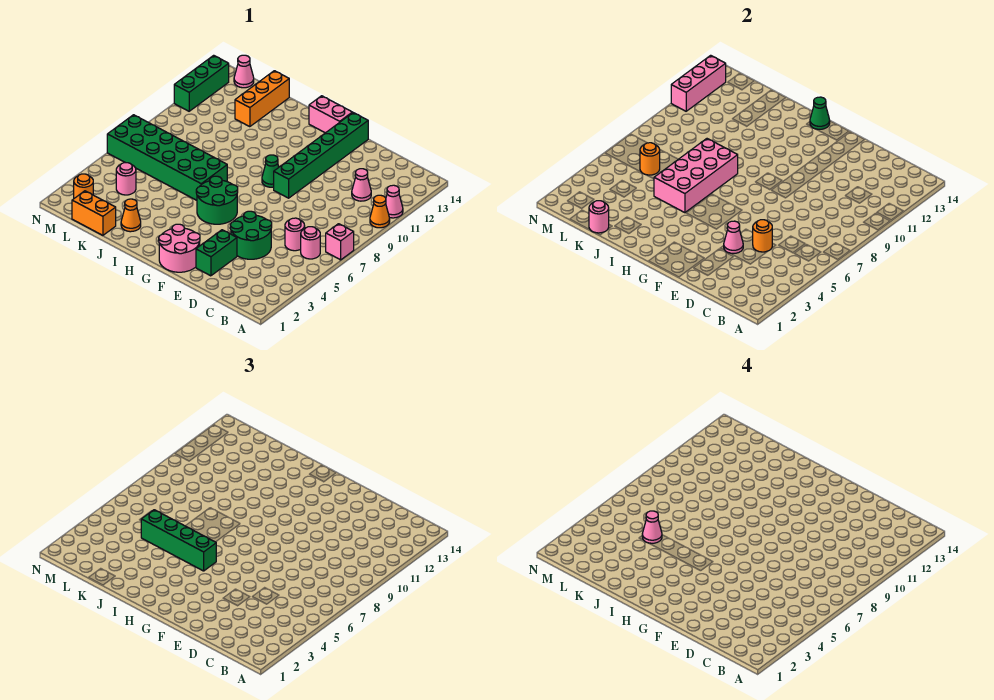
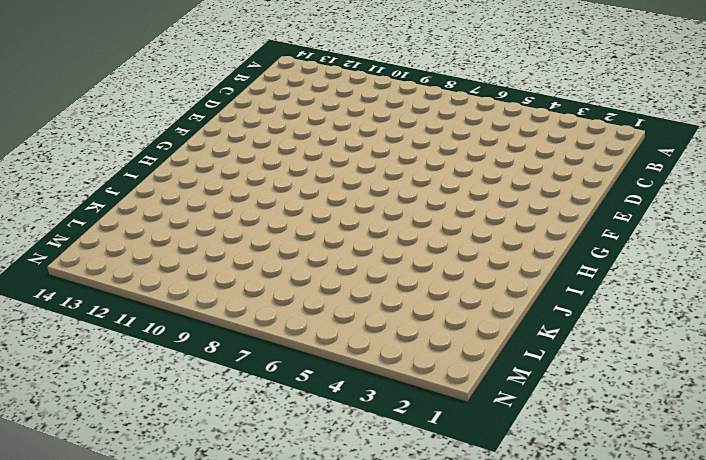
none -> pink brick A7 level 1
none -> orange cone A10 level 1
none -> pink cone A11 level 1
none -> pink round brick B6 level 1

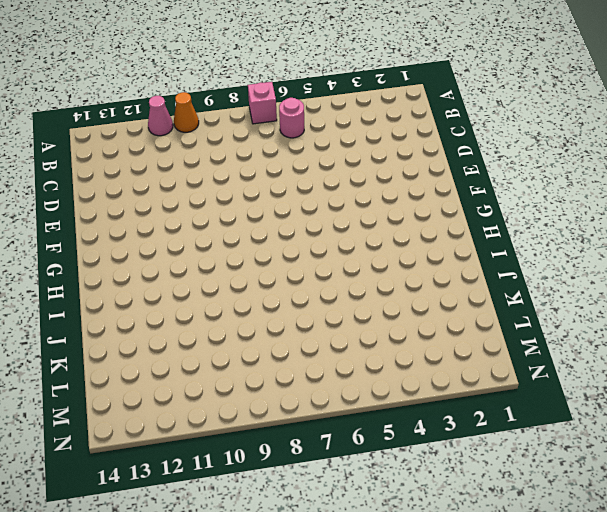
none -> pink round brick C6 level 1
none -> pink cone C11 level 1
none -> green round brick D4:E5 level 1
none -> green brick E2:E3 level 1

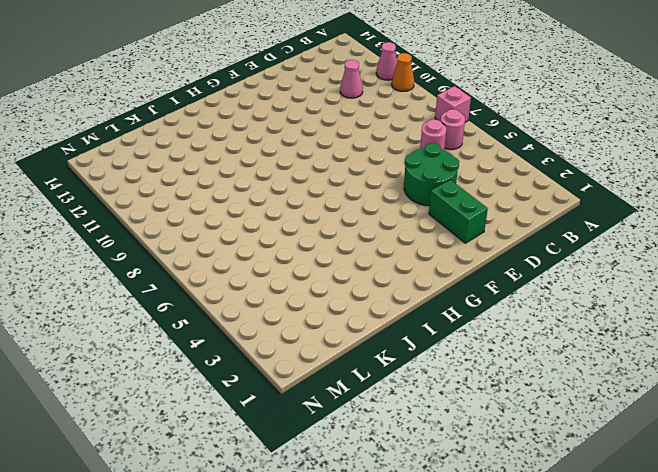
none -> pink round brick F1:G2 level 1
none -> green brick F9:F14 level 1
none -> green round brick G5:H6 level 1
none -> green cone G9 level 1

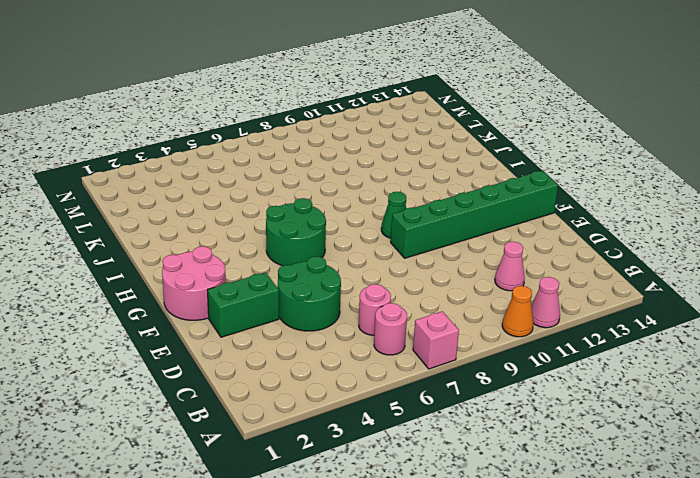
none -> pink brick G14:H14 level 1
none -> green brick I6:N7 level 1
none -> orange cone J2 level 1
none -> orange brick K1:L1 level 1

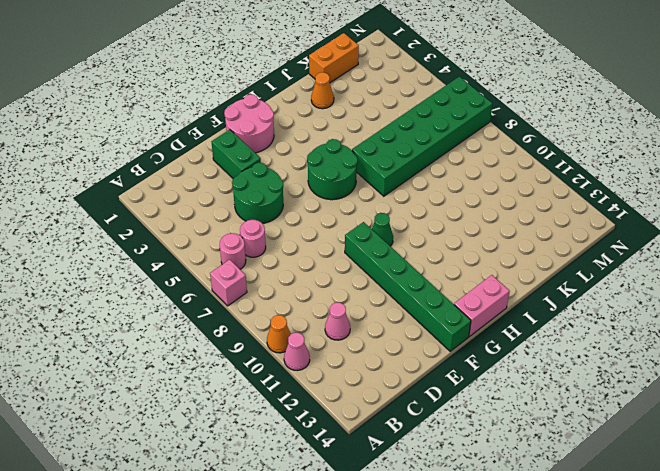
none -> orange brick K12:K14 level 1
none -> pink round brick L4 level 1
none -> orange round brick M2 level 1
none -> pink cone M14 level 1

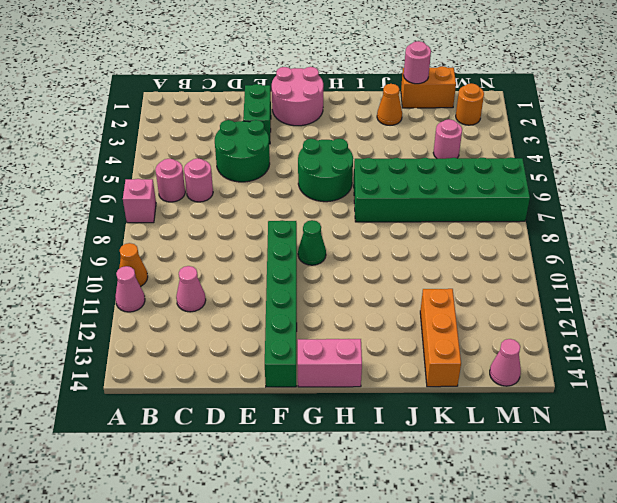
none -> green brick N11:N13 level 1
none -> orange round brick D5 level 2
none -> pink cone E4 level 2
none -> green cone H14 level 2

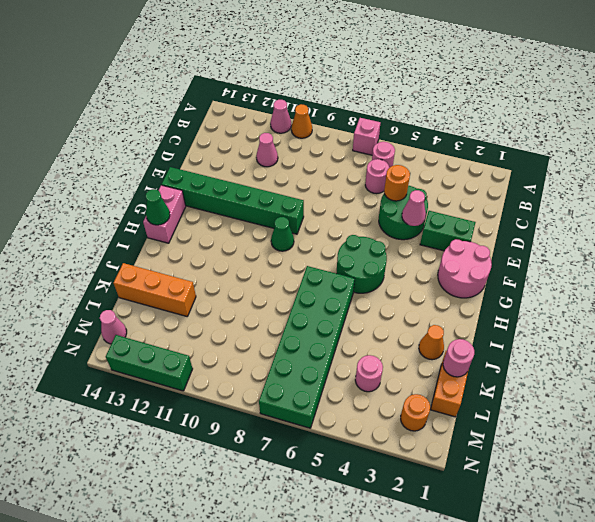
none -> pink brick I5:J8 level 2
none -> orange round brick L6 level 2
none -> pink brick N11:N13 level 2
none -> green brick H5:K5 level 3

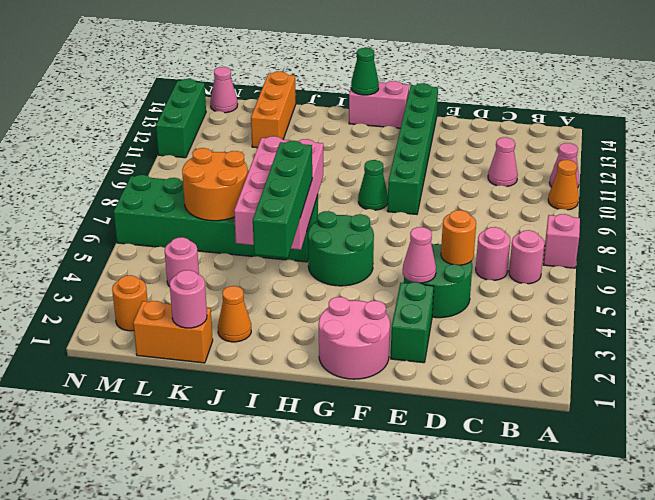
green brick I3:I6 level 3 -> green brick H5:K5 level 3
orange round brick K6:L7 level 2 -> orange round brick L6 level 2
none -> pink brick N11:N13 level 2
none -> pink cone K5 level 4

